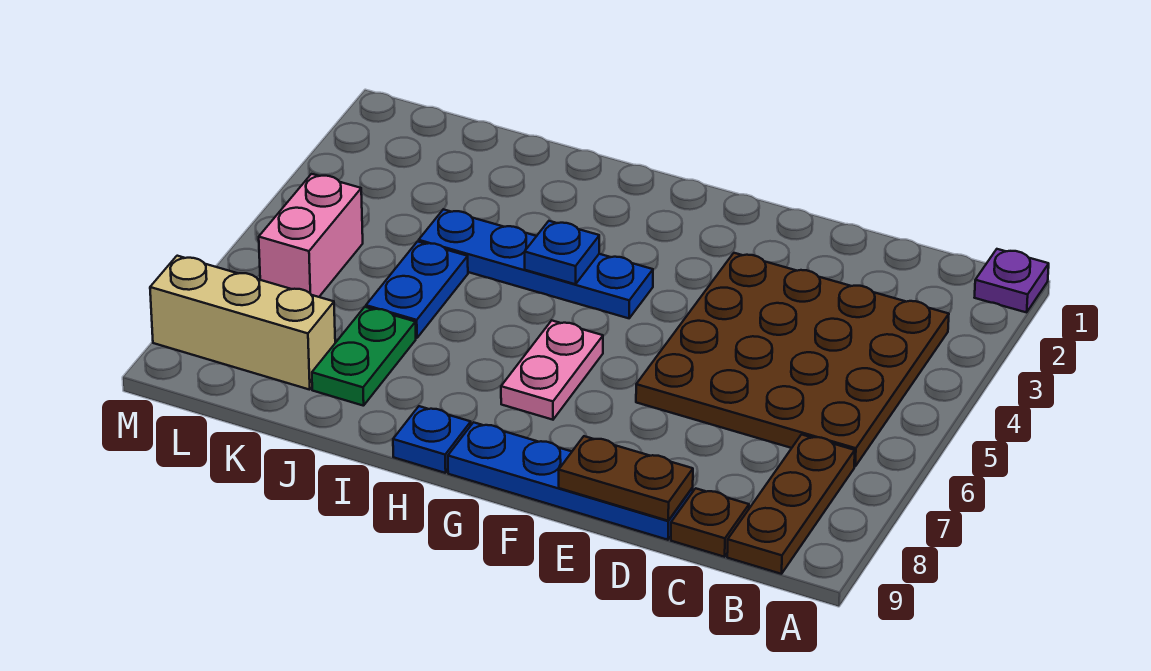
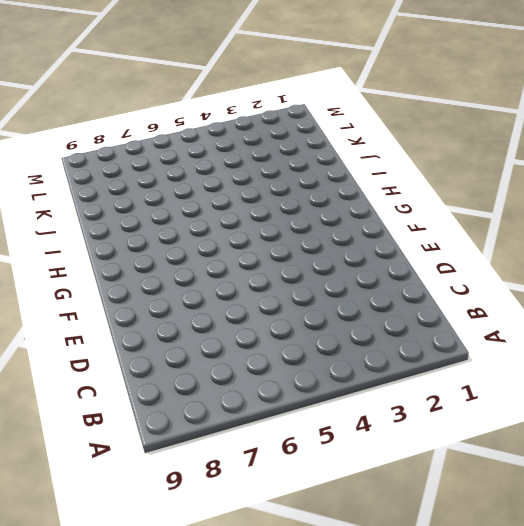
none -> purple plate A1 level 1
none -> brown plate B3:E6 level 1
none -> brown plate B7:B9 level 1

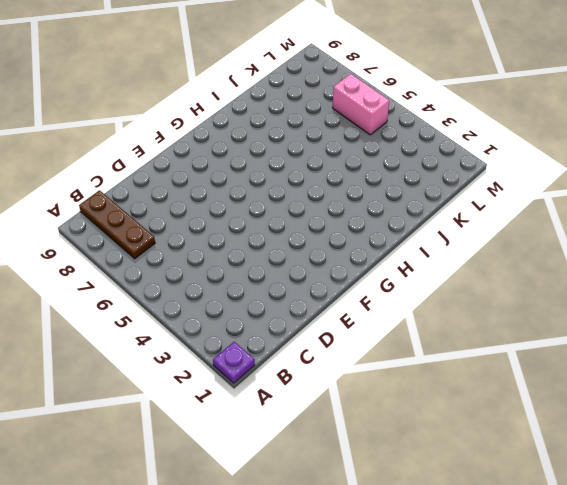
none -> brown plate B3:E6 level 1
none -> brown plate C9 level 1
none -> blue plate D9:G9 level 1

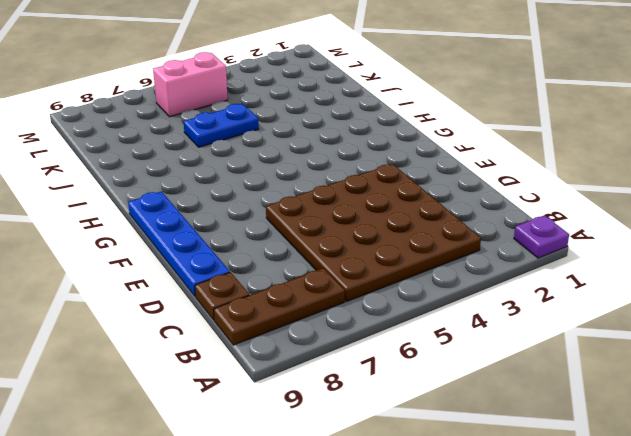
none -> blue plate G4:J4 level 1
none -> pink plate G6:G7 level 1
none -> blue plate H9 level 1

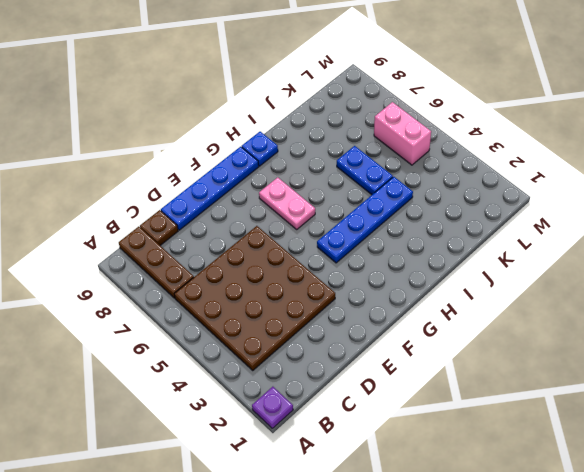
none -> green plate J7:J8 level 1
none -> tan brick K8:M8 level 1
none -> brown plate D9:E9 level 2

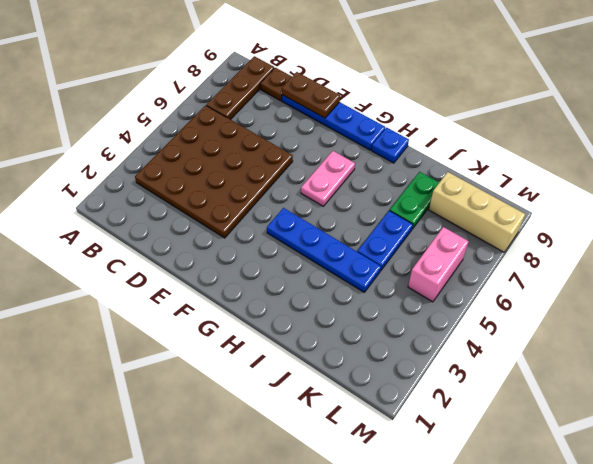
none -> purple plate A1 level 1
none -> blue plate H4 level 2

